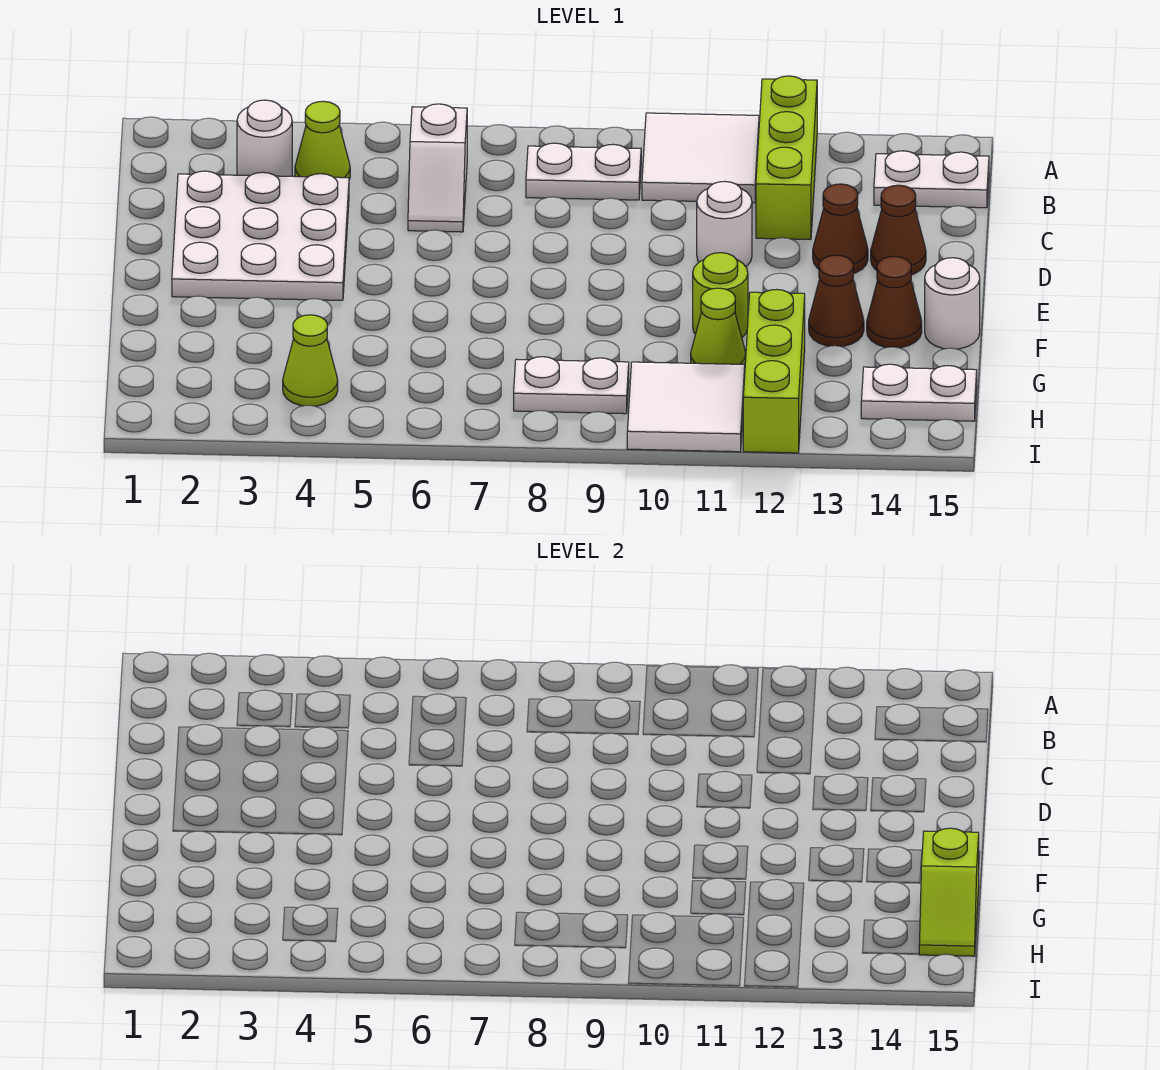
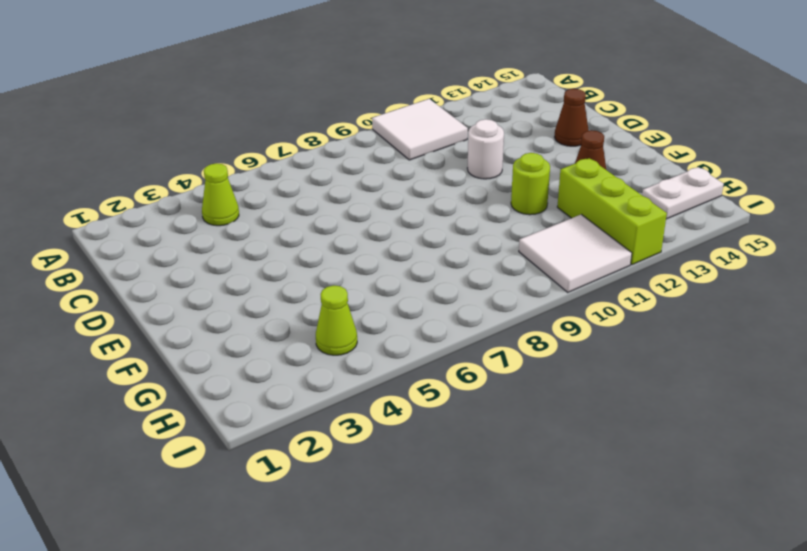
none -> lime brick A12:C12 level 1
none -> white round brick B3 level 1
none -> white slope B6:C6 level 1 top B

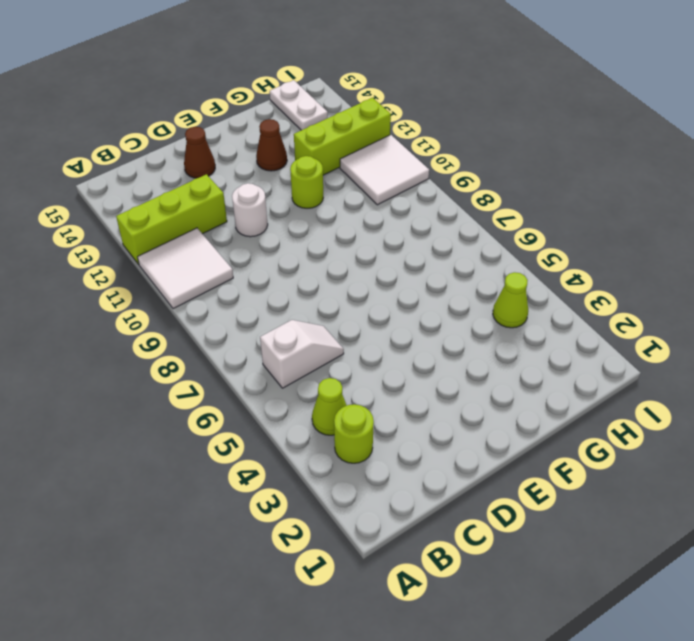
lime round brick B3 level 1 -> white round brick B3 level 1
none -> white plate B8:B9 level 1
none -> white plate B14:B15 level 1
none -> white plate C2:E4 level 1

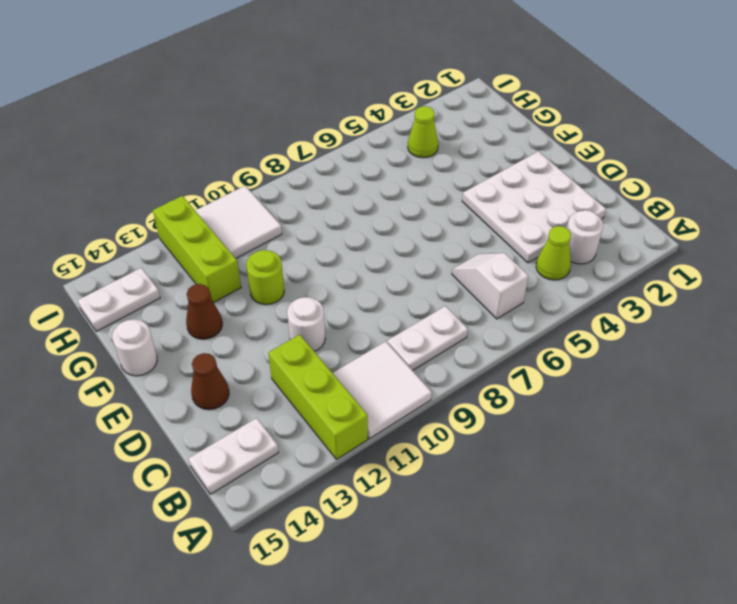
none -> brown cone D13 level 1
none -> brown cone F14 level 1
none -> lime cone G11 level 1

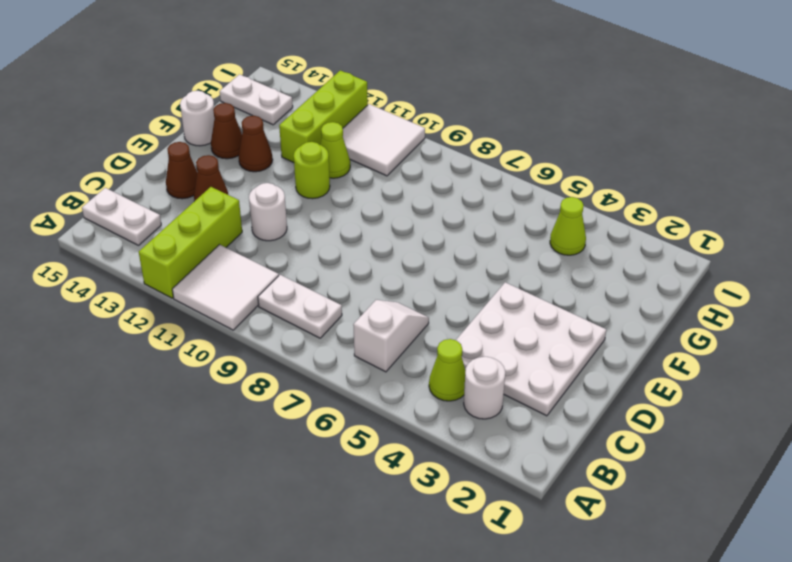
none -> white plate H8:H9 level 1
none -> lime slope G15:H15 level 2 top G

